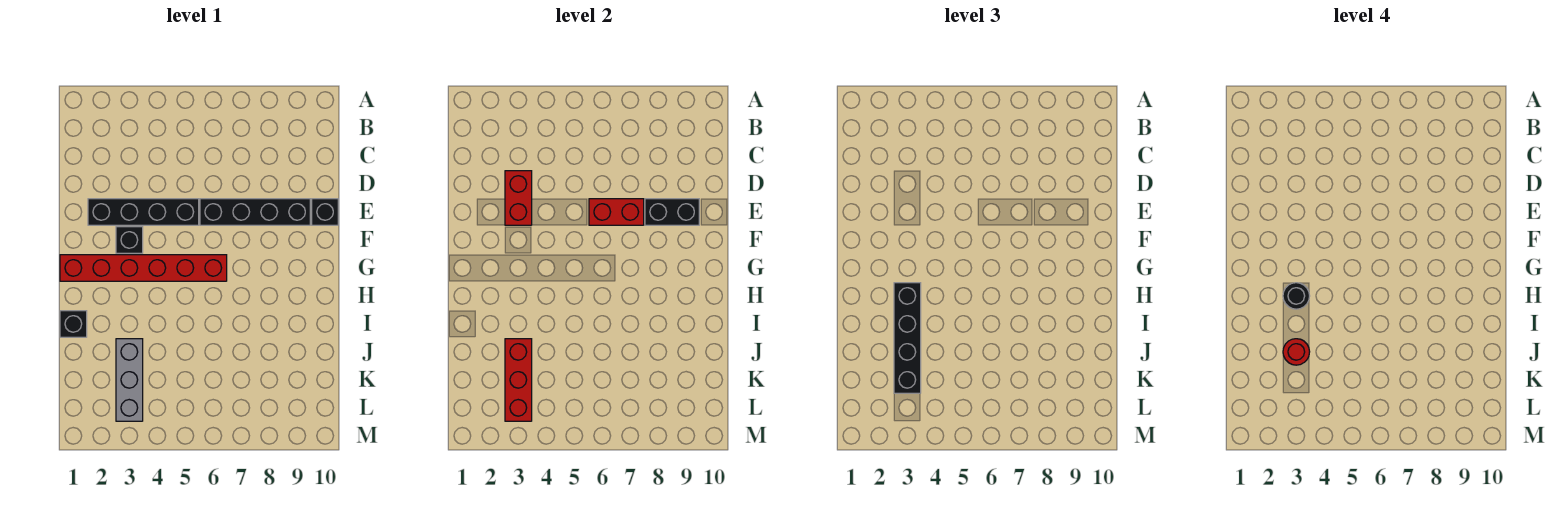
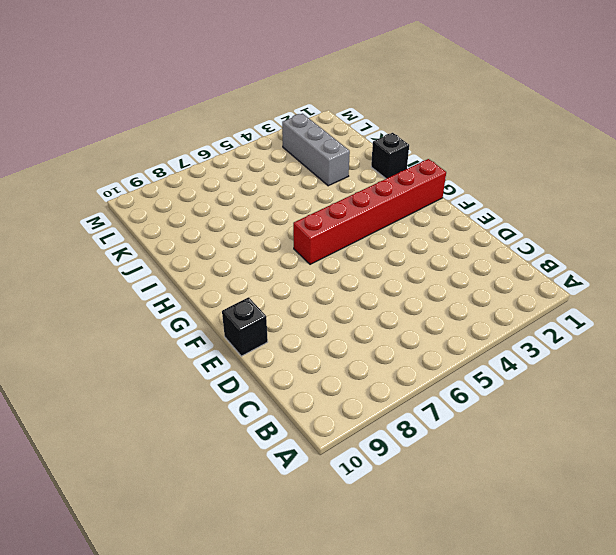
none -> black brick E2:E5 level 1
none -> black brick E6:E9 level 1
none -> black brick F3 level 1

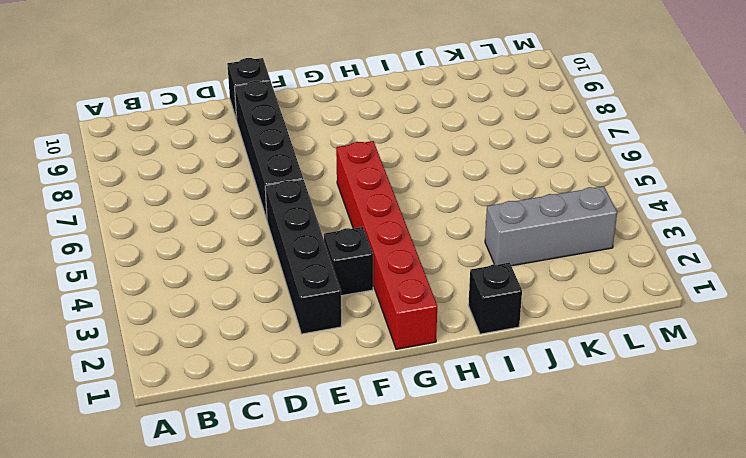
none -> red brick D3:E3 level 2
none -> red brick E6:E7 level 2
none -> black brick E8:E9 level 2

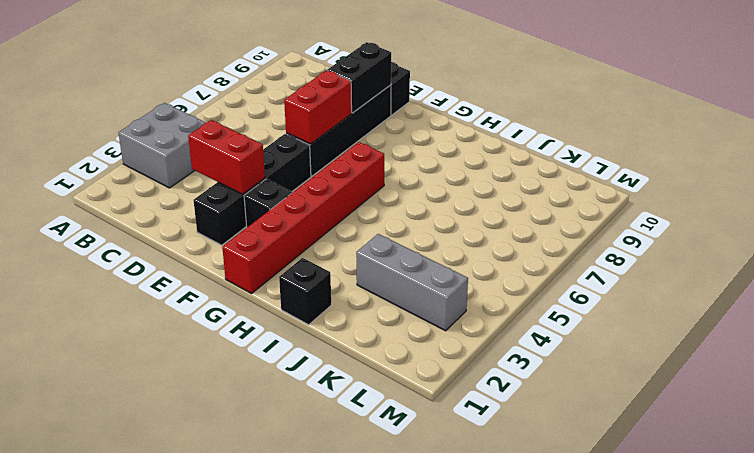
grey brick A3:B4 level 1 -> none
none -> red brick J3:L3 level 2
none -> black brick H3:K3 level 3
none -> black round brick H3 level 4

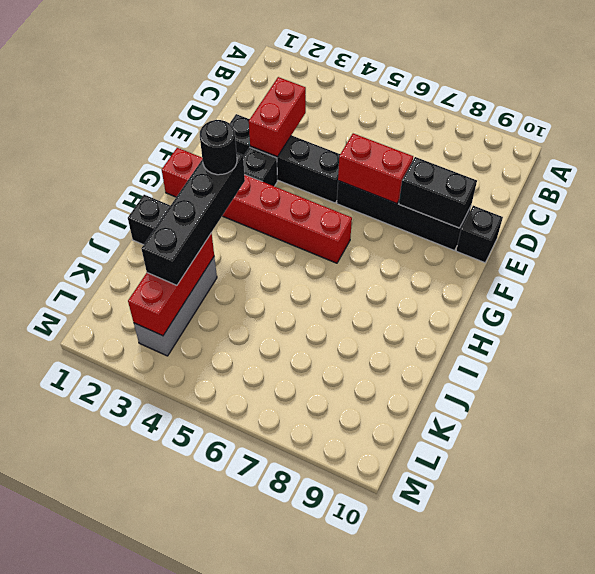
none -> red round brick J3 level 4

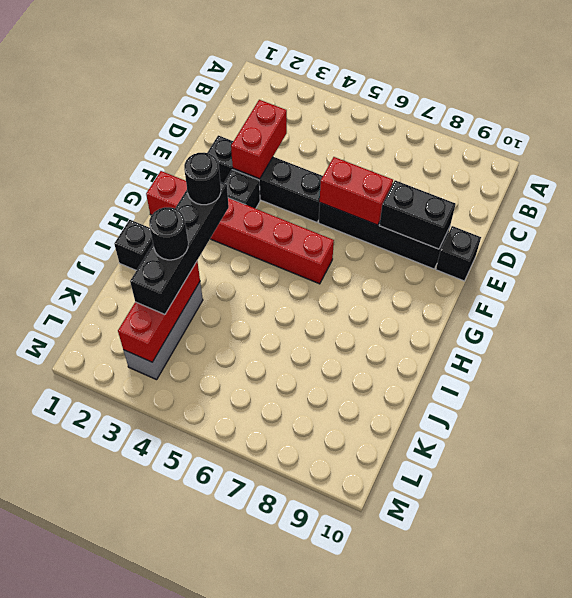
black round brick J3 level 4 -> red round brick J3 level 4

